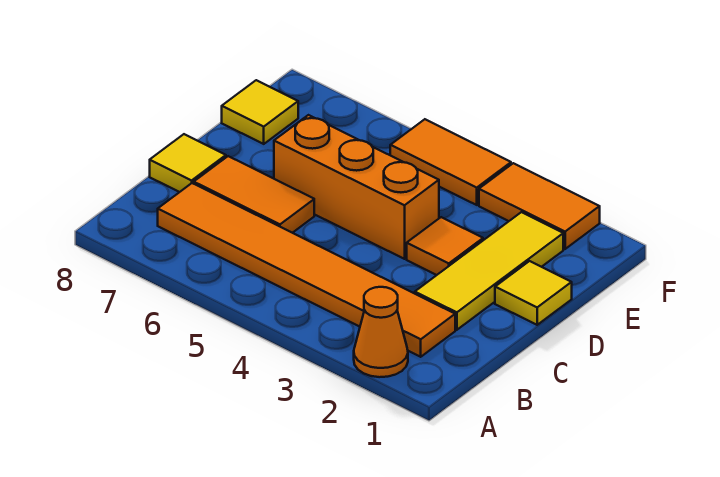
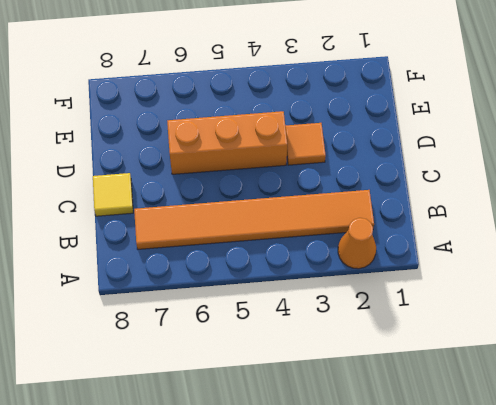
none -> yellow tile C2:E2 level 1
none -> orange tile C6:C7 level 1

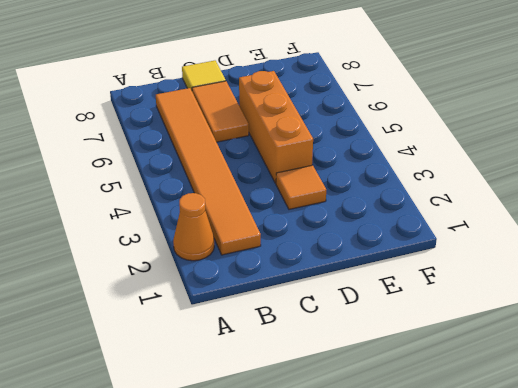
none -> yellow tile C2:E2 level 1
none -> yellow tile D1 level 1

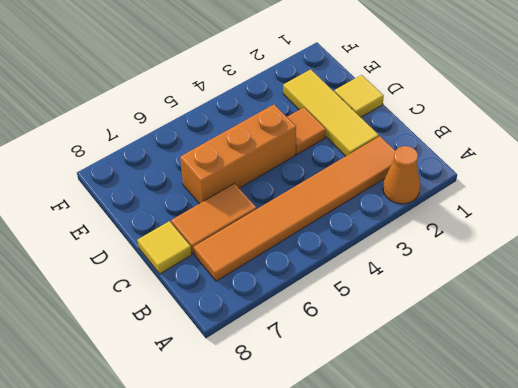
none -> yellow tile E8 level 1
none -> orange tile F2:F3 level 1

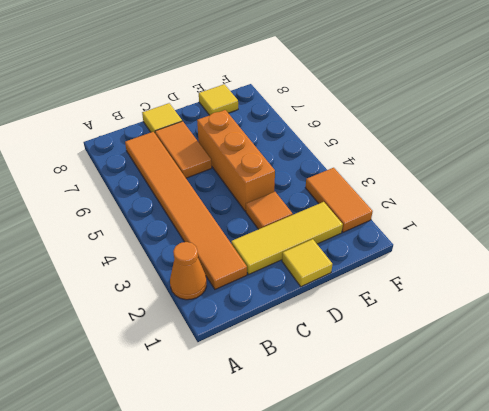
none -> orange tile F4:F5 level 1

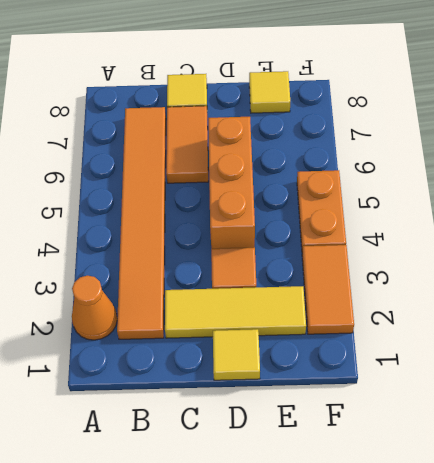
orange plate F4:F5 level 1 -> orange tile F4:F5 level 1

